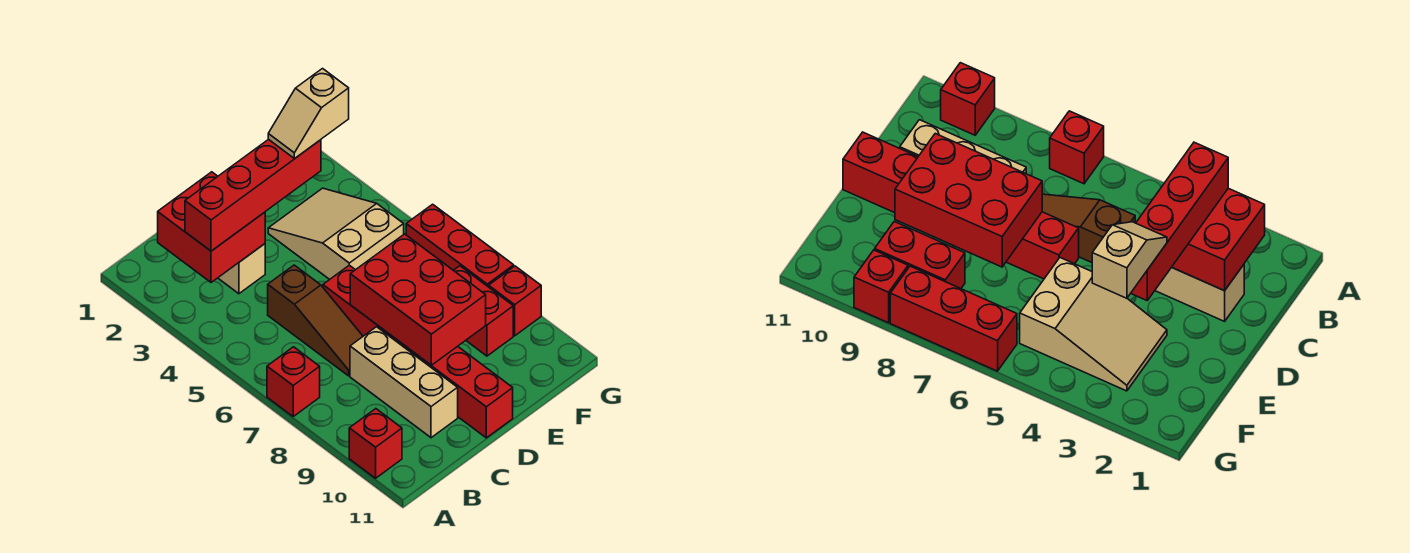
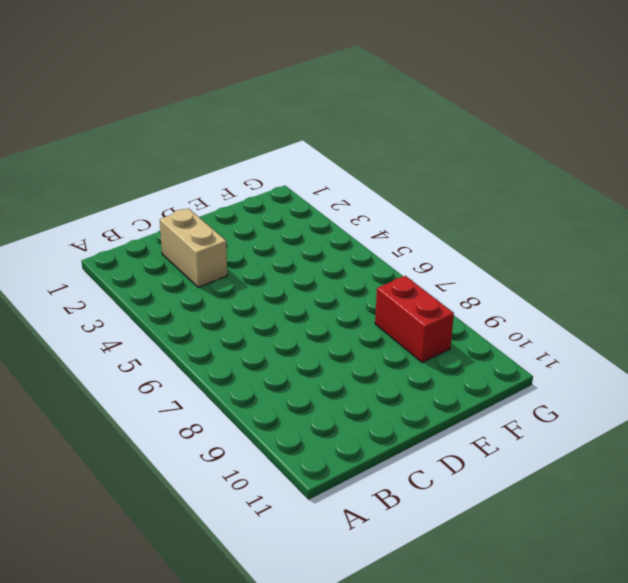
none -> red brick A7 level 1
none -> red brick A10 level 1
none -> brown slope C5:C7 level 1 top 5

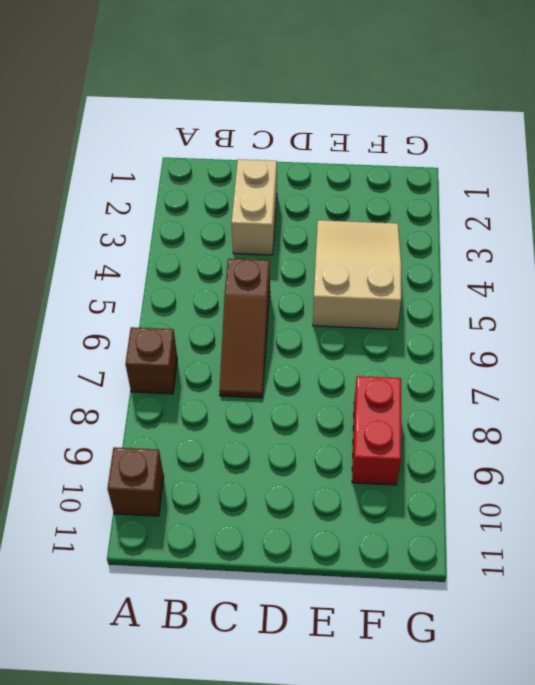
brown brick A7 level 1 -> red brick A7 level 1
brown brick A10 level 1 -> red brick A10 level 1
none -> tan brick C8:C10 level 1
none -> red brick D6:D11 level 1
none -> red brick G6:G8 level 1

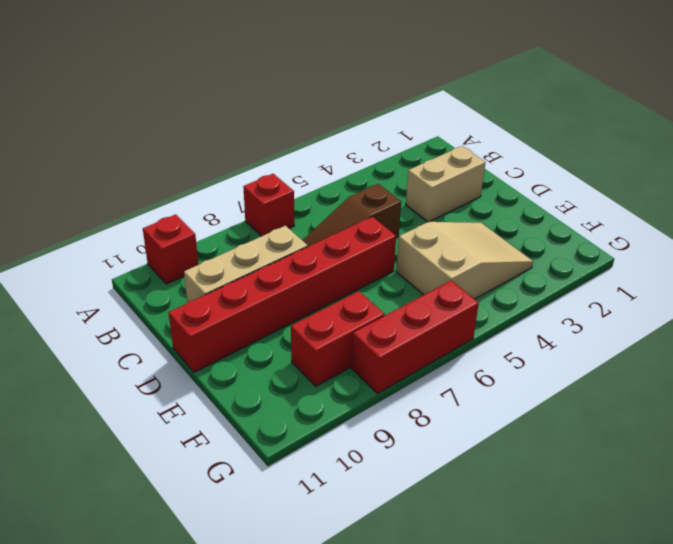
none -> red brick G9 level 1
none -> red brick B2:C3 level 2
none -> red brick D7:E9 level 2

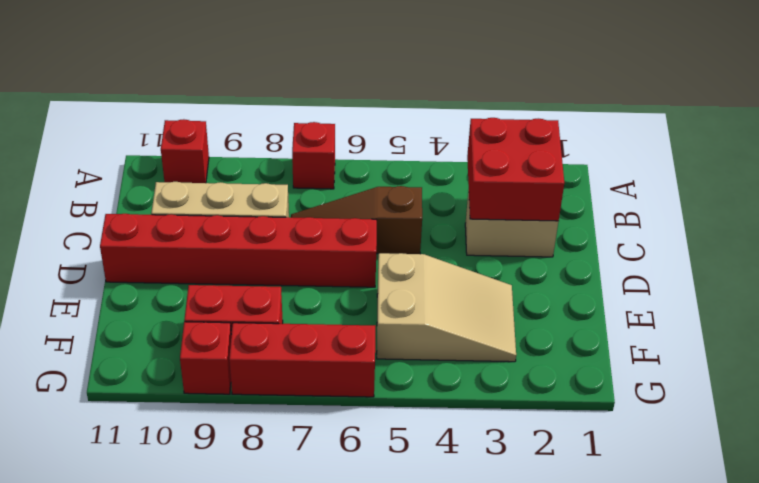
none -> red brick D7:E9 level 2
none -> red brick B3:E3 level 3
none -> tan slope E3:F3 level 4 top F

